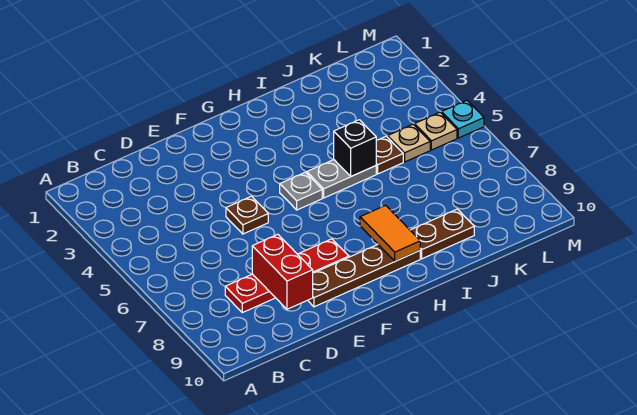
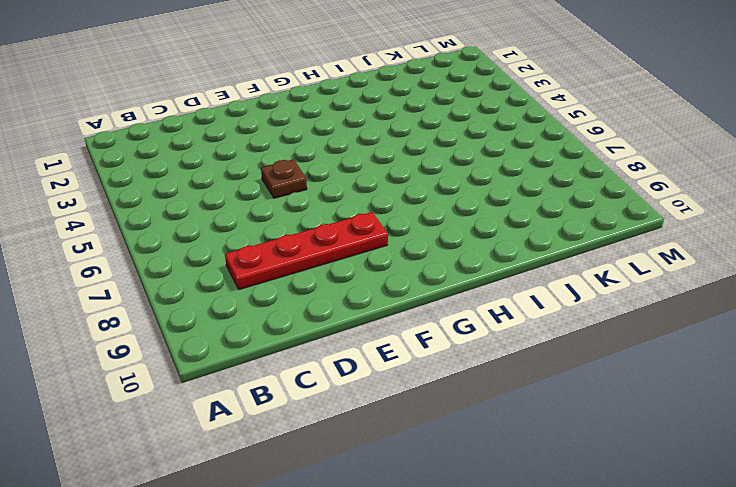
none -> brown plate E9:H9 level 1
none -> grey plate G5 level 1
none -> grey plate H5:I5 level 1

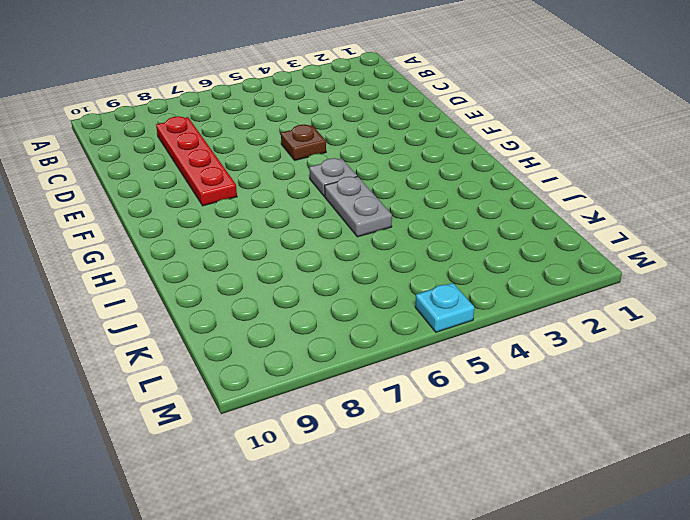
none -> brown plate E9:H9 level 1
none -> brown plate I9:J9 level 1
none -> brown plate J5 level 1

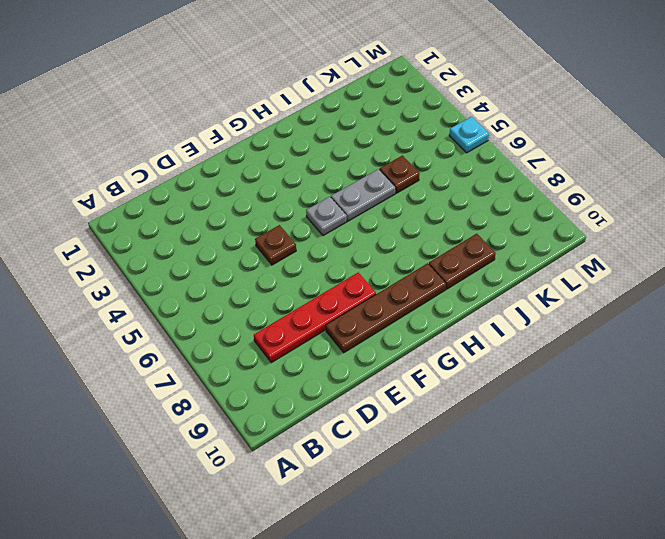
none -> tan plate K5 level 1
none -> tan plate L5 level 1
none -> red brick D8:D9 level 2

